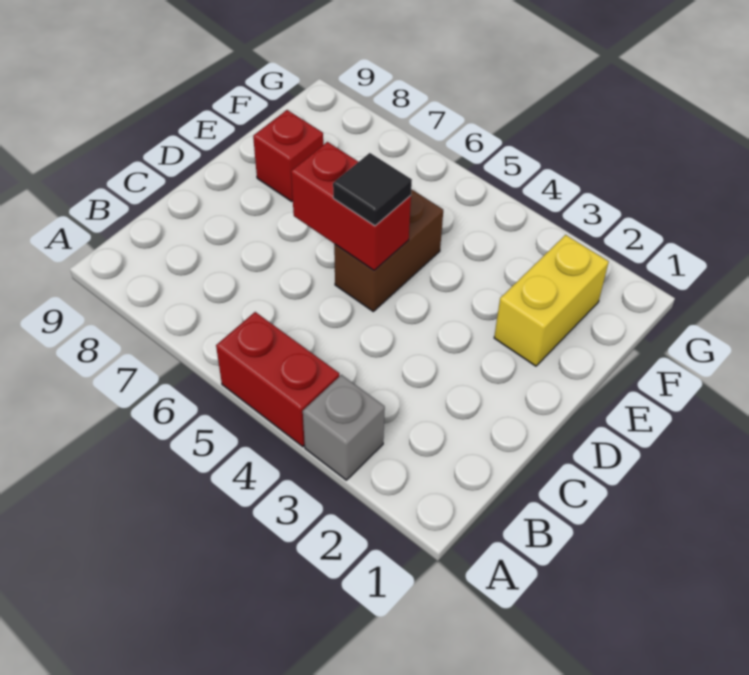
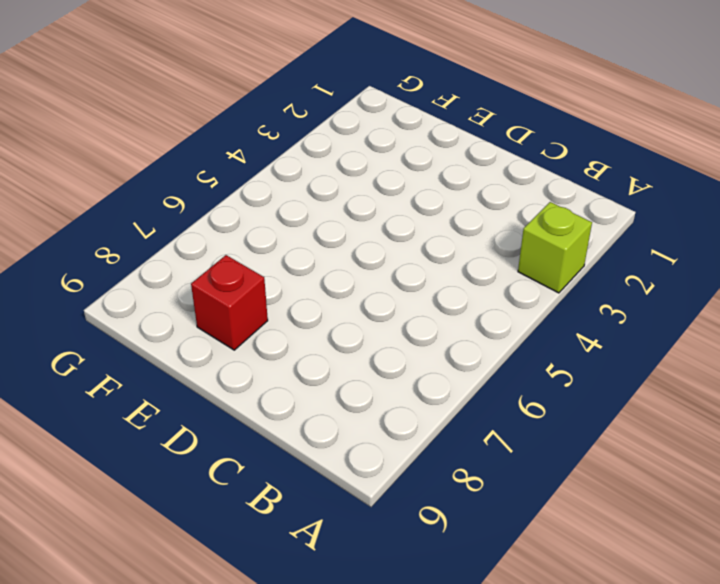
lime brick A3 level 1 -> grey brick A3 level 1
none -> red brick A4:A5 level 1
none -> brown brick D5:E5 level 1

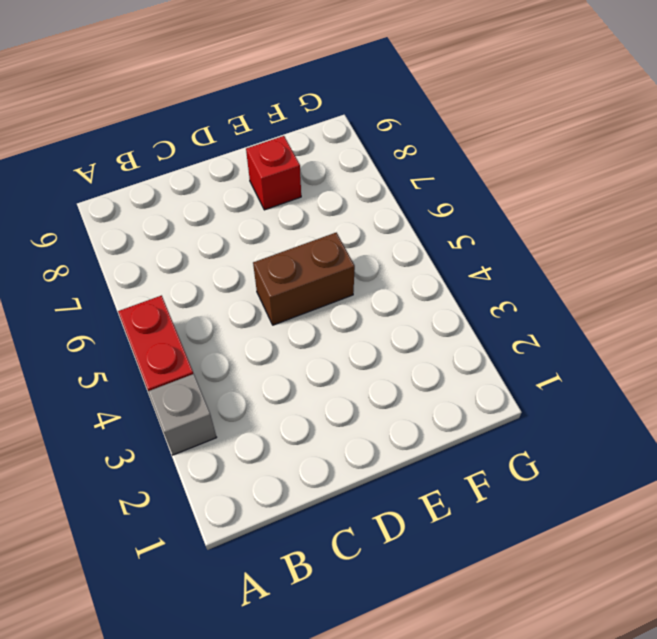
none -> yellow brick E2:F2 level 1
none -> red brick D5:D6 level 2

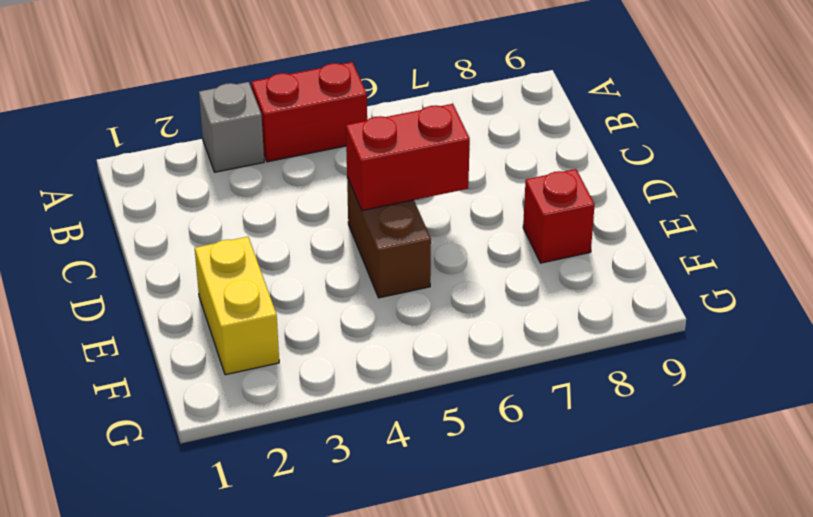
none -> black tile D5 level 3

